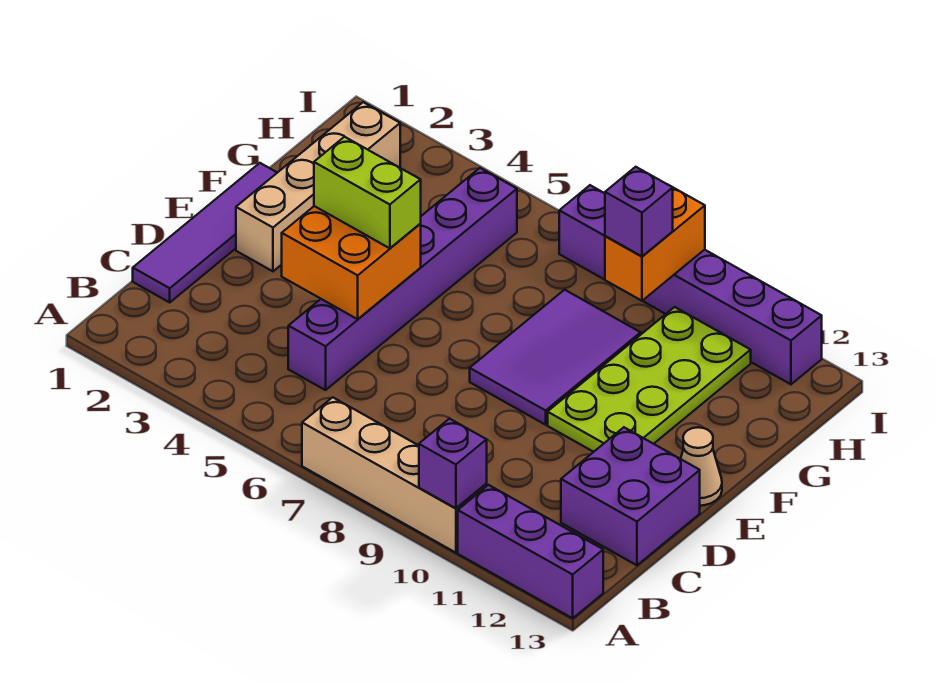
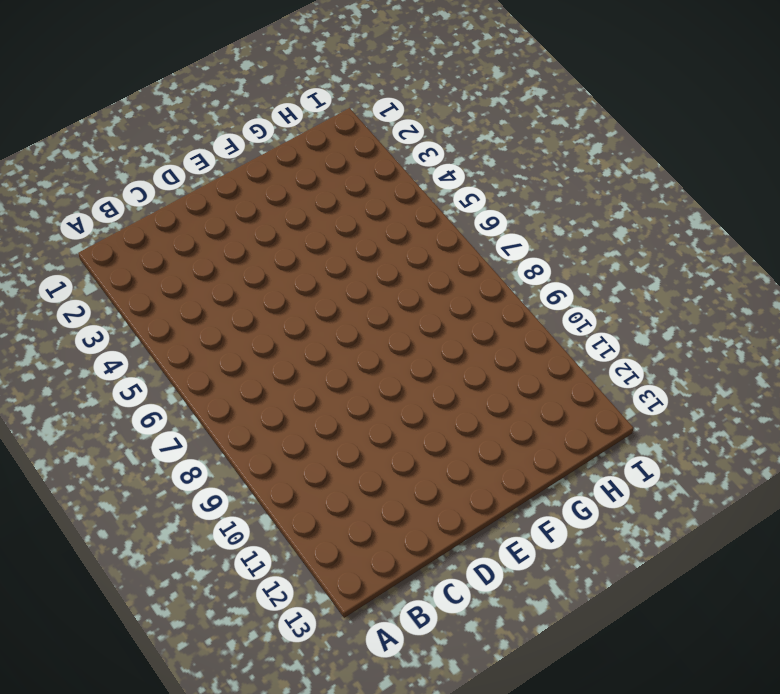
none -> tan brick A7:A10 level 1
none -> purple brick A11:A13 level 1
none -> purple tile C1:F1 level 1

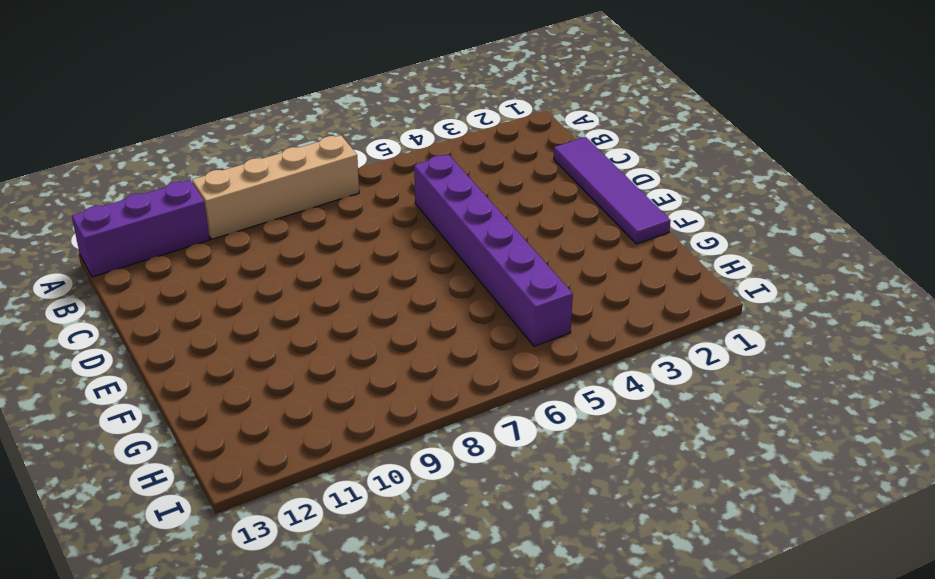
none -> purple brick C12:D13 level 1
none -> tan brick E2:H2 level 1
none -> purple tile E8:G9 level 1

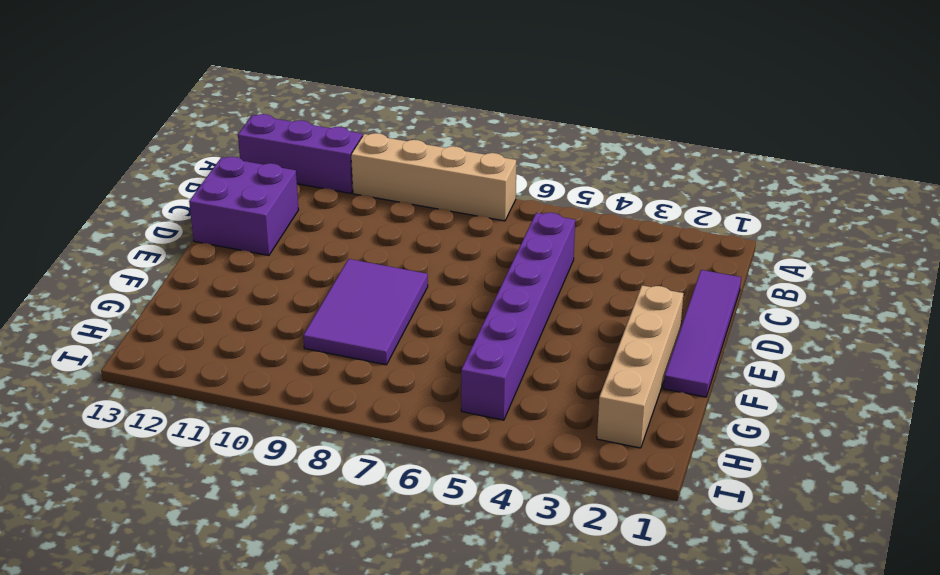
none -> lime plate E10:H11 level 1
none -> tan cone E13 level 1
none -> purple brick I7:I12 level 1

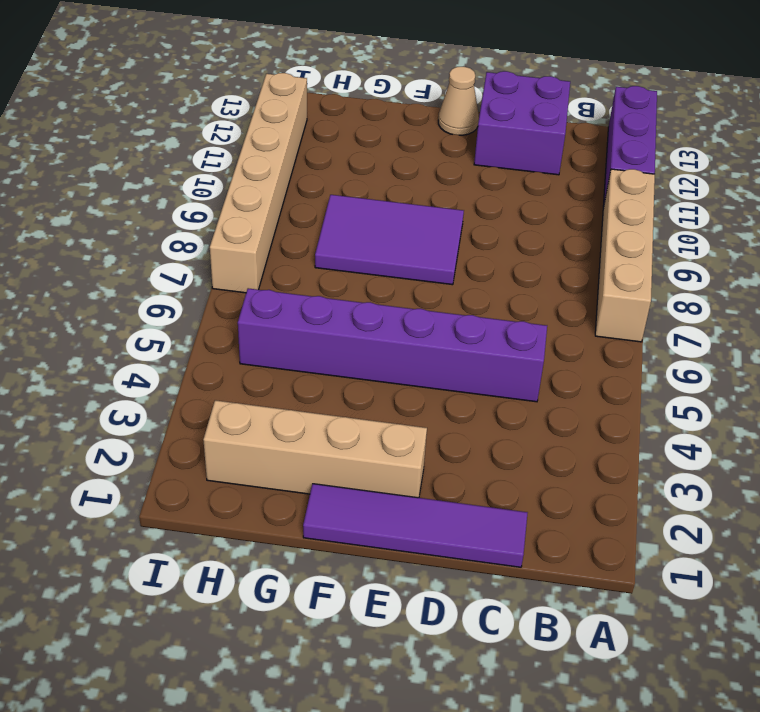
tan brick I7:I12 level 1 -> purple brick I7:I12 level 1
none -> lime plate E10:H11 level 1
none -> purple brick A10 level 2
none -> orange brick D4:E5 level 2

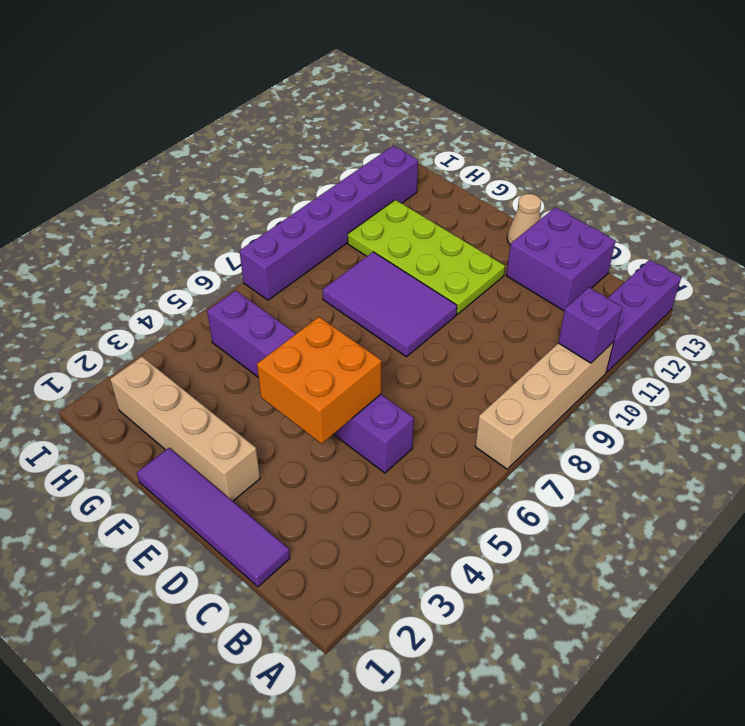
none -> orange brick H9:I9 level 2
none -> lime brick E4:E5 level 3
none -> purple brick H9 level 3

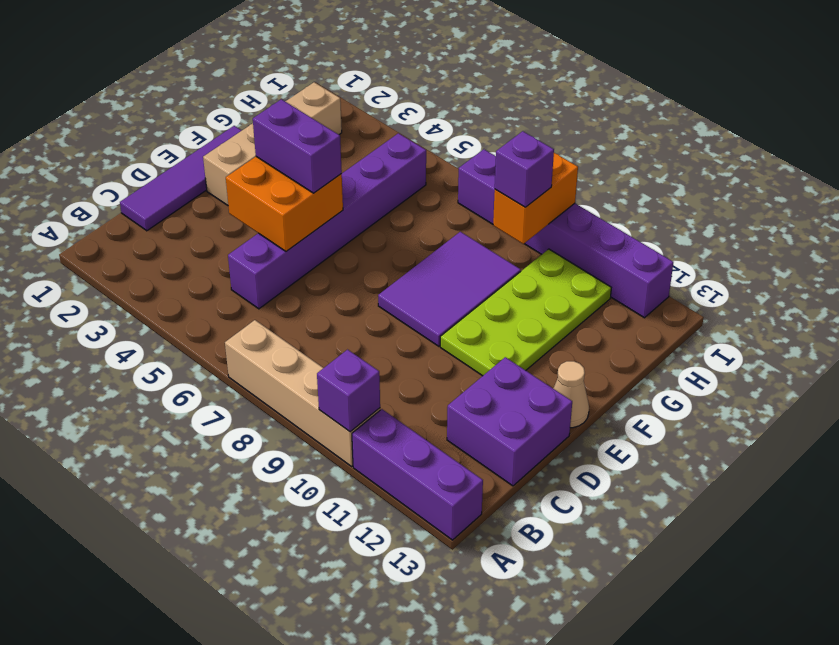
purple brick E4:E5 level 3 -> lime brick E4:E5 level 3

